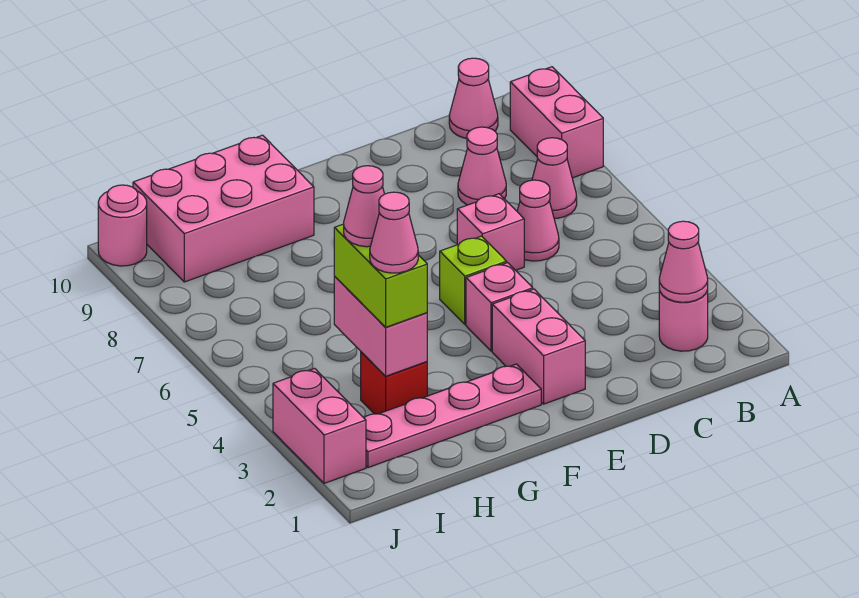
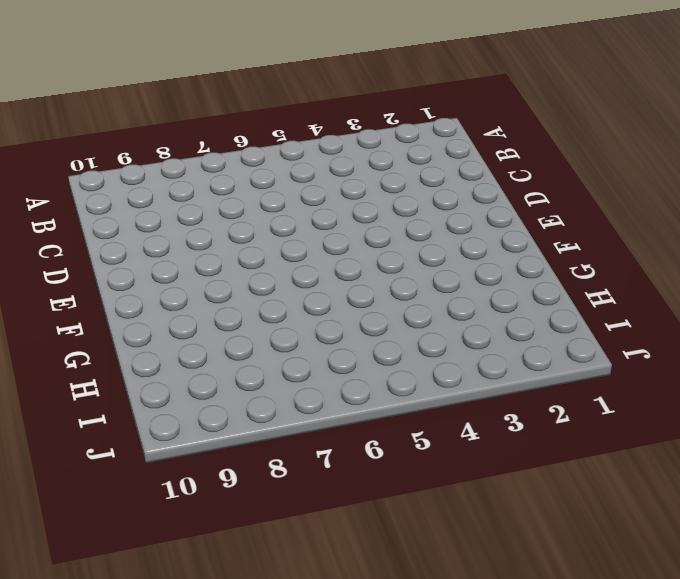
none -> pink brick A8:A9 level 1
none -> pink round brick B2 level 1
none -> pink cone B7 level 1

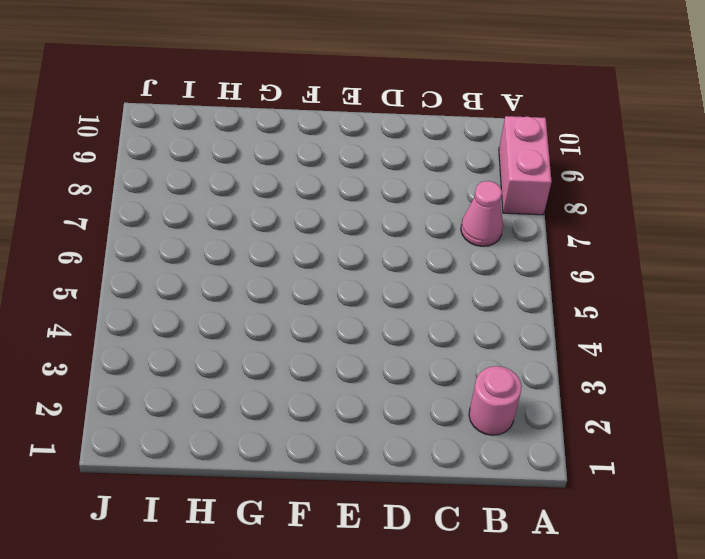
none -> pink cone B10 level 1
none -> pink cone C6 level 1
none -> pink cone C8 level 1

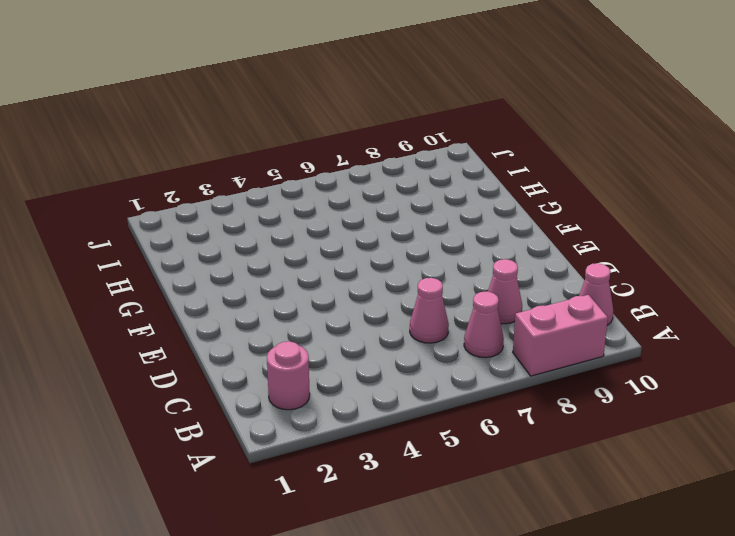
none -> pink brick D6 level 1
none -> pink brick E2:E3 level 1
none -> pink brick E4 level 1

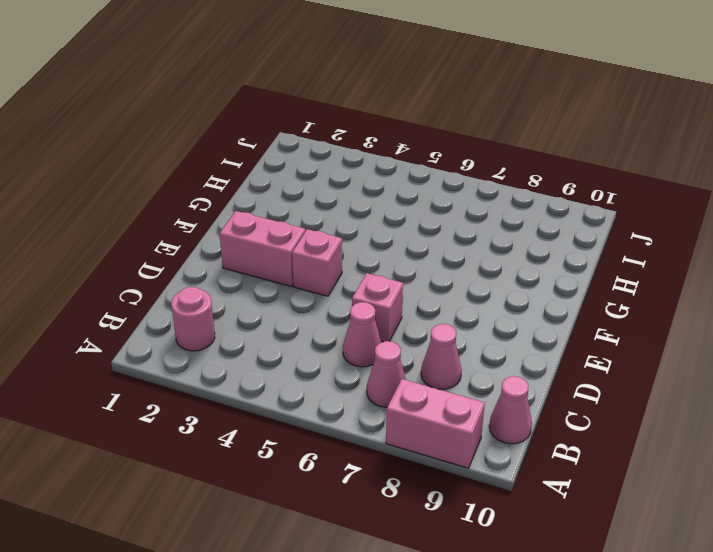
none -> lime brick E5 level 1
none -> pink plate F2:I2 level 1
none -> pink brick G9:I10 level 1

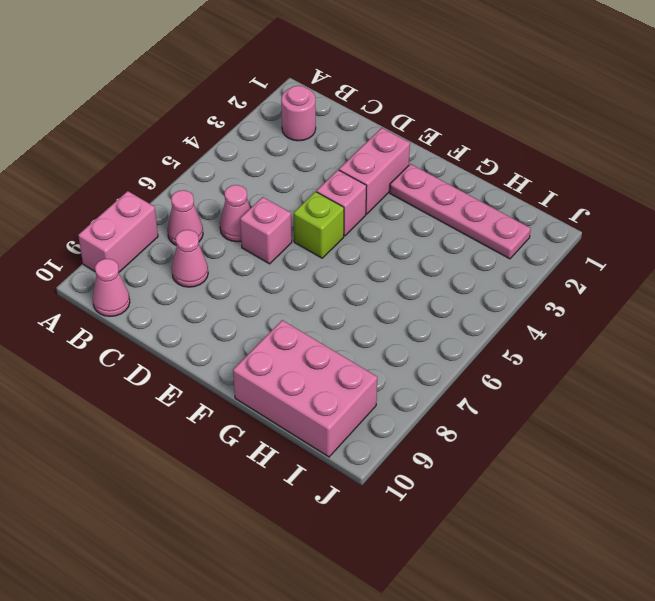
none -> red brick H3 level 1
none -> pink brick J2:J3 level 1
none -> pink round brick J10 level 1

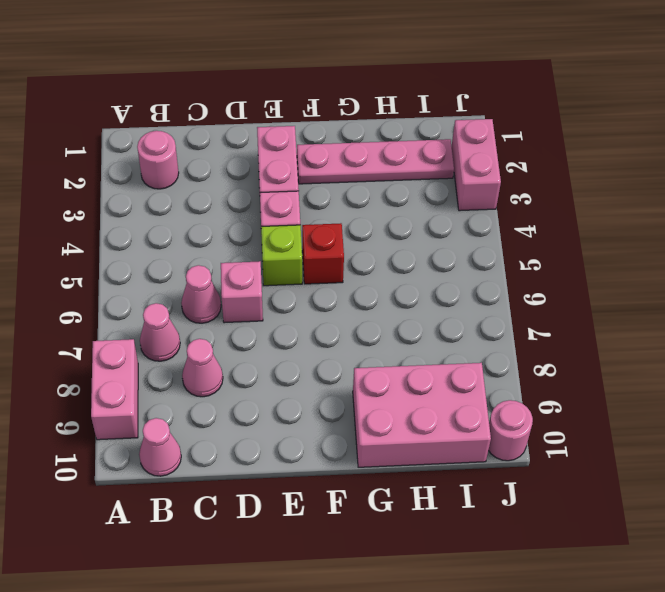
red brick F5 level 1 -> red brick H3 level 1
none -> pink cone B2 level 2
none -> pink brick H3:H4 level 2
none -> lime brick H3:H4 level 3

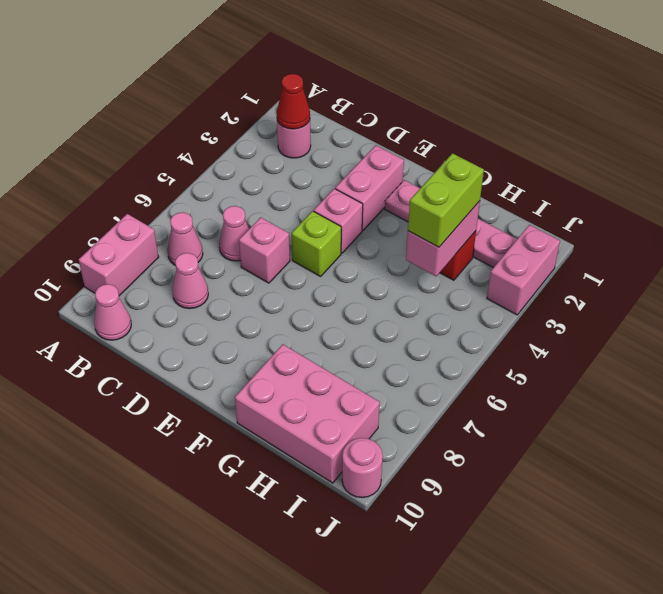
red cone B2 level 2 -> pink cone B2 level 2
none -> pink cone H3 level 4
none -> pink cone H4 level 4

